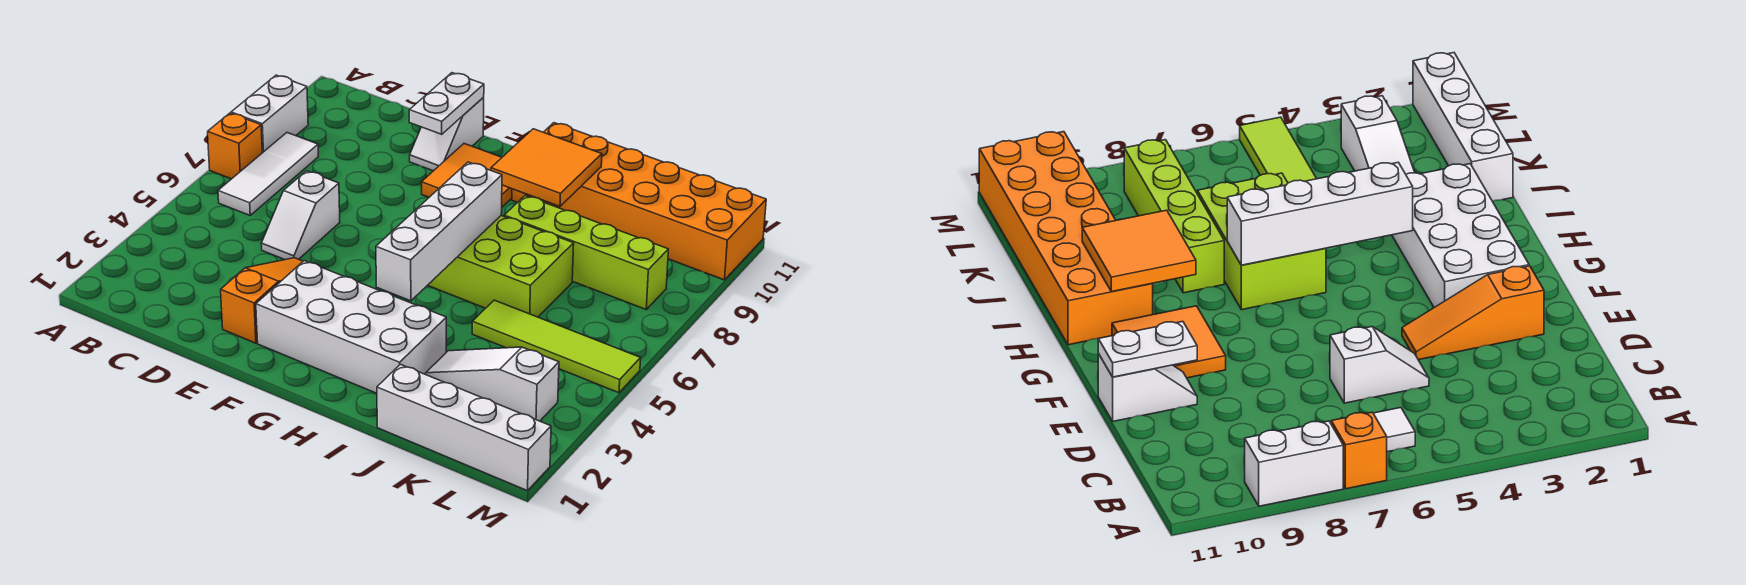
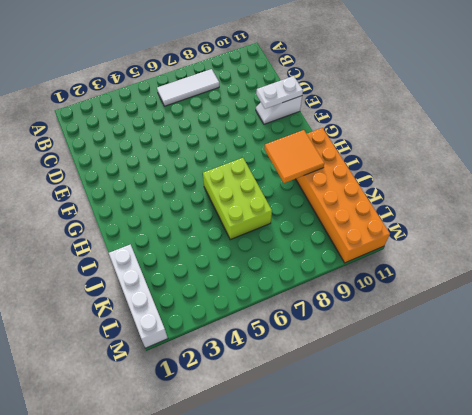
none -> orange brick A7 level 1
none -> white brick A8:A9 level 1
none -> white slope D5:D6 level 1 top 6

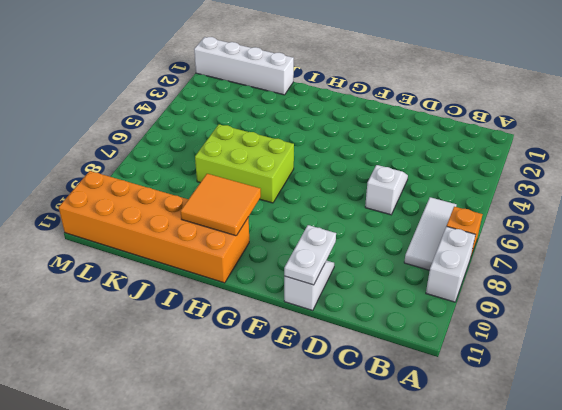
none -> orange slope E2:E4 level 1 top 2
none -> white brick F2:I3 level 1
none -> orange tile F9:G10 level 1

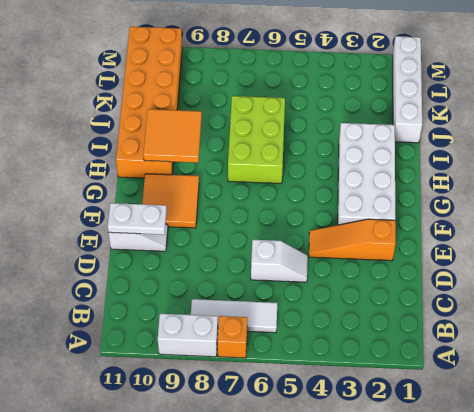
none -> lime brick I8:L8 level 1
none -> white slope J3:L3 level 1 top L
none -> lime tile J5:M5 level 1

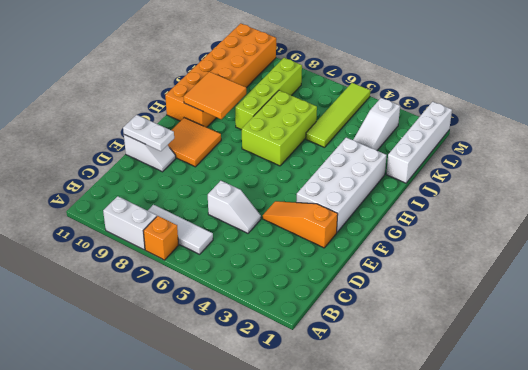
none -> white brick H4:H7 level 2

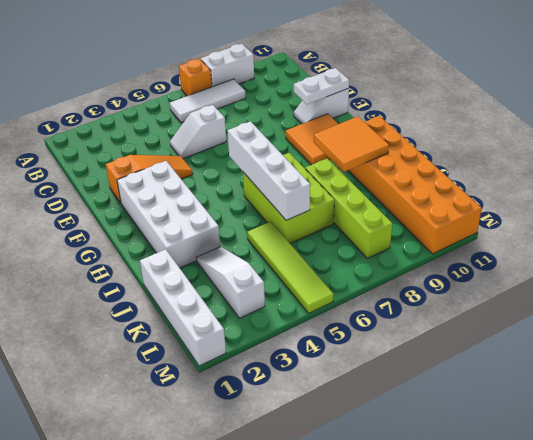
white brick G6:J6 level 2 -> white brick H4:H7 level 2

